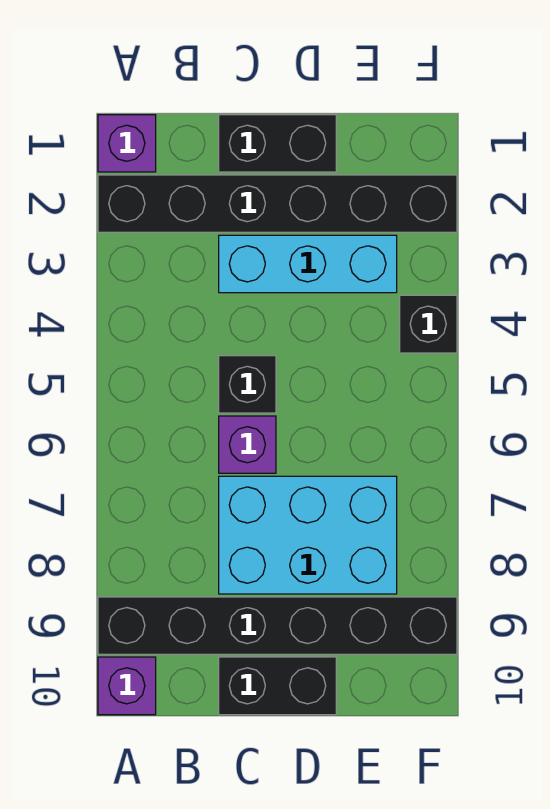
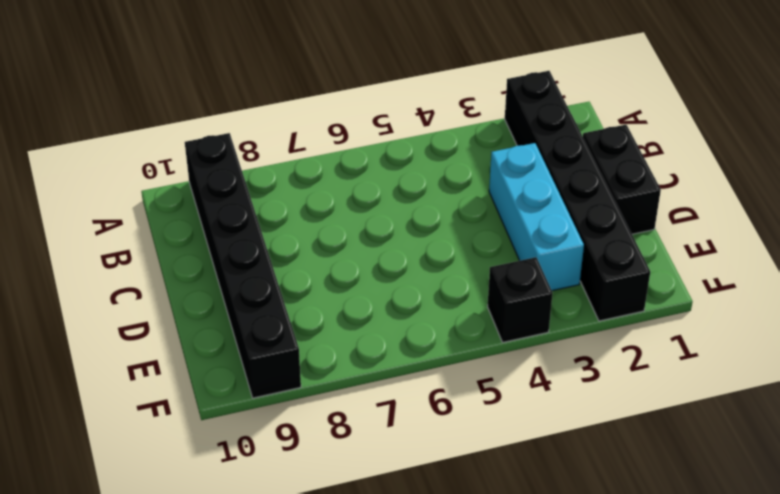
none -> purple brick A1 level 1
none -> purple brick A10 level 1

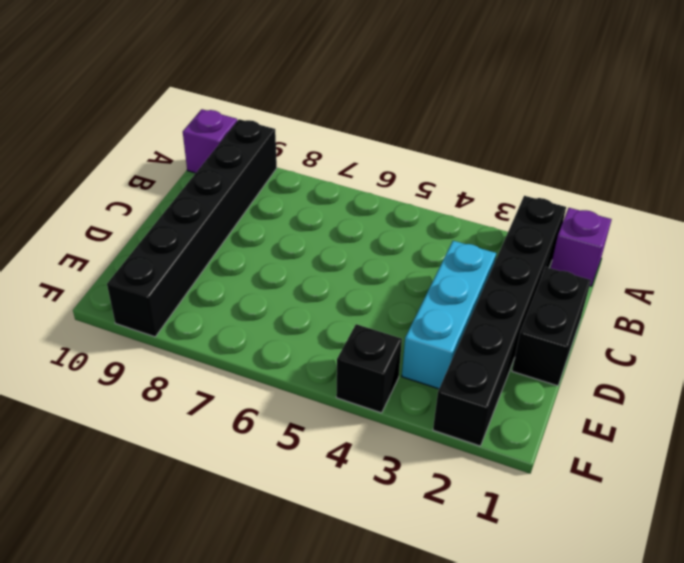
none -> black brick C5 level 1
none -> purple brick C6 level 1

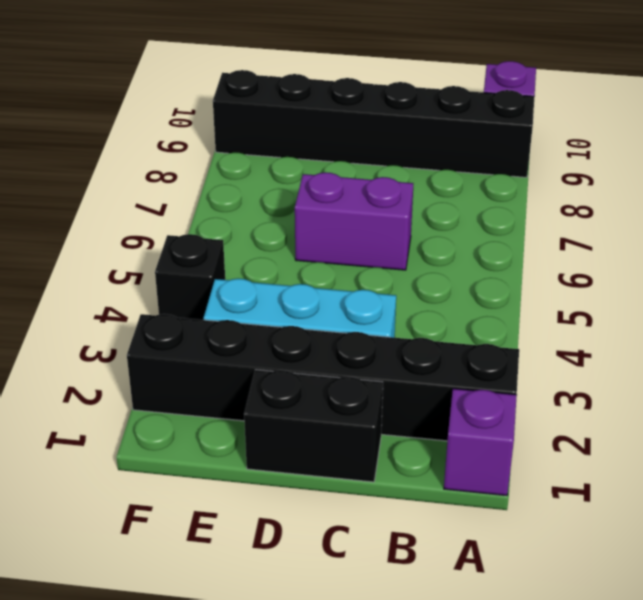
purple brick C6:D6 level 1 -> purple brick C6 level 1
none -> black brick C5 level 1
none -> cyan brick C7:E8 level 1

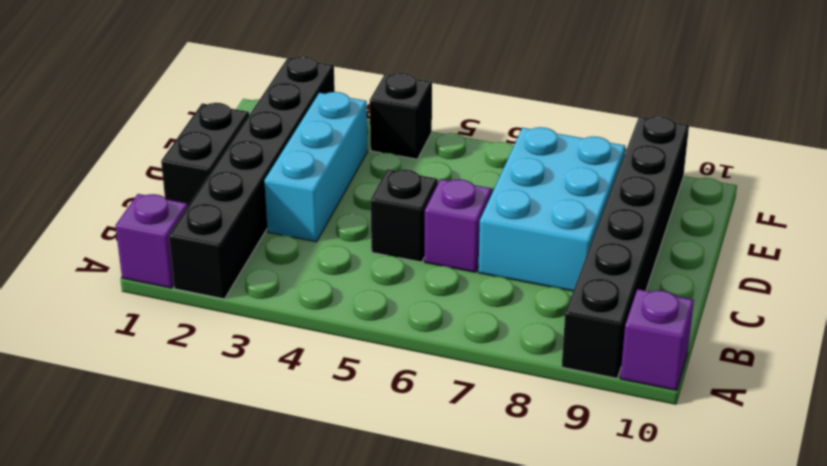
none -> black brick C10:D10 level 1

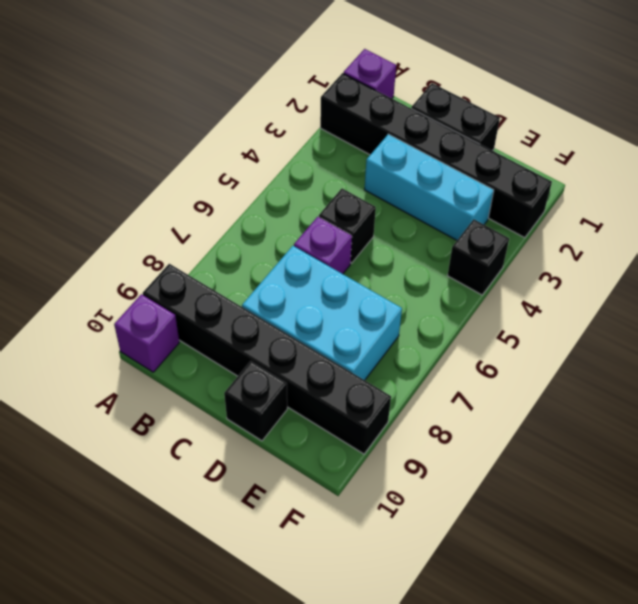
black brick D10 level 1 -> black brick C10:D10 level 1

